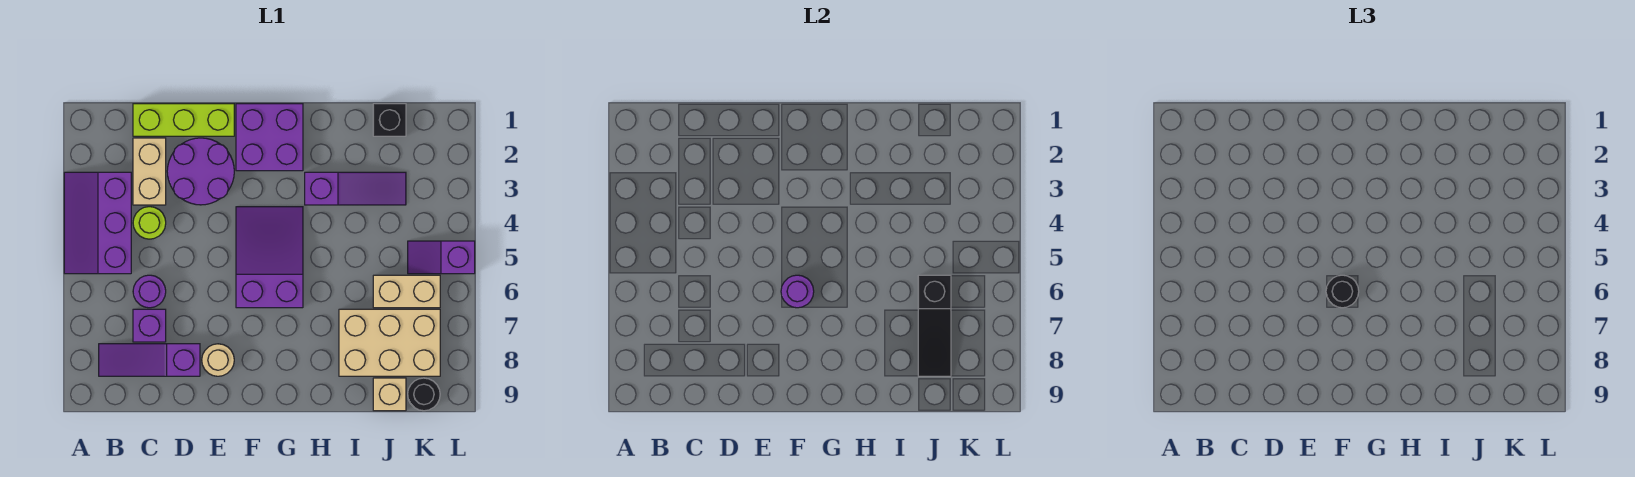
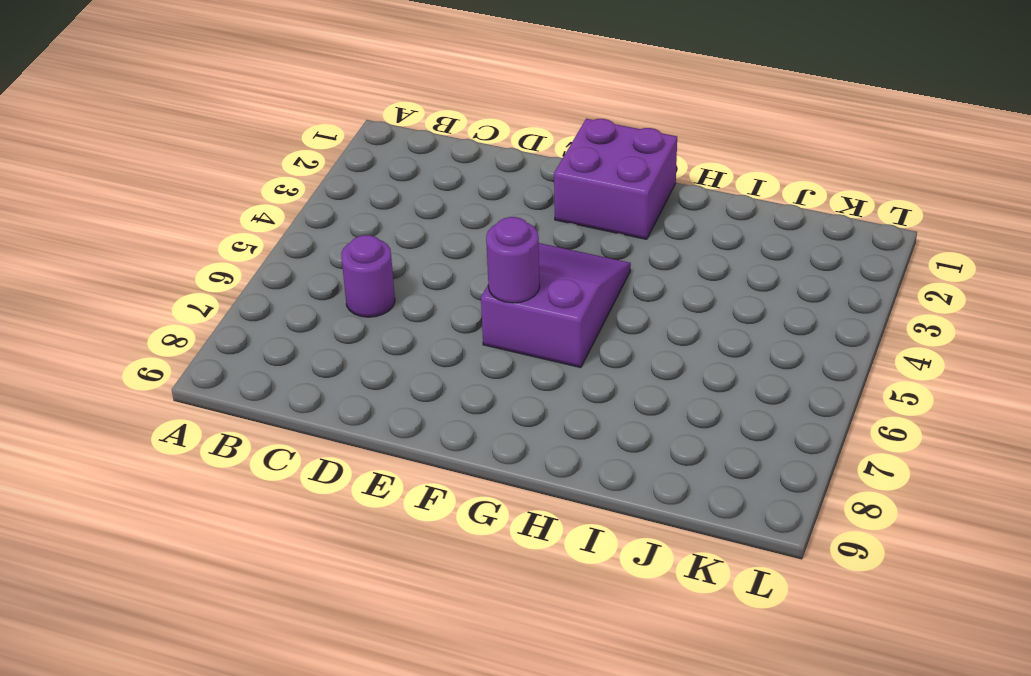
none -> purple slope A3:B5 level 1 top B
none -> purple slope B8:D8 level 1 top D
none -> lime brick C1:E1 level 1

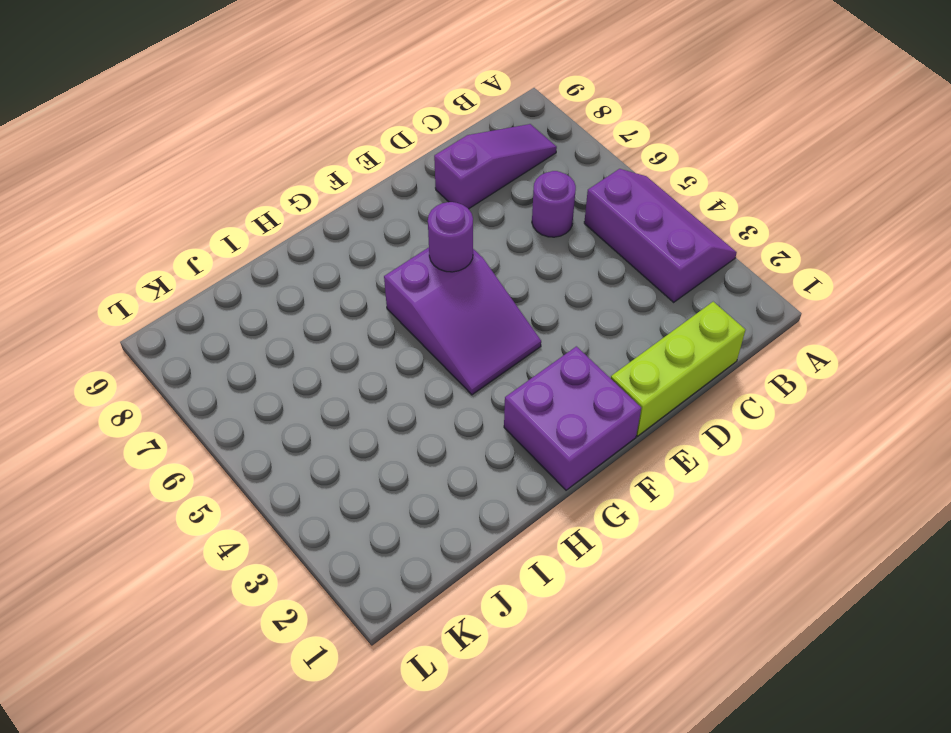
none -> tan brick C2:C3 level 1
none -> lime round brick C4 level 1
none -> purple brick C7 level 1

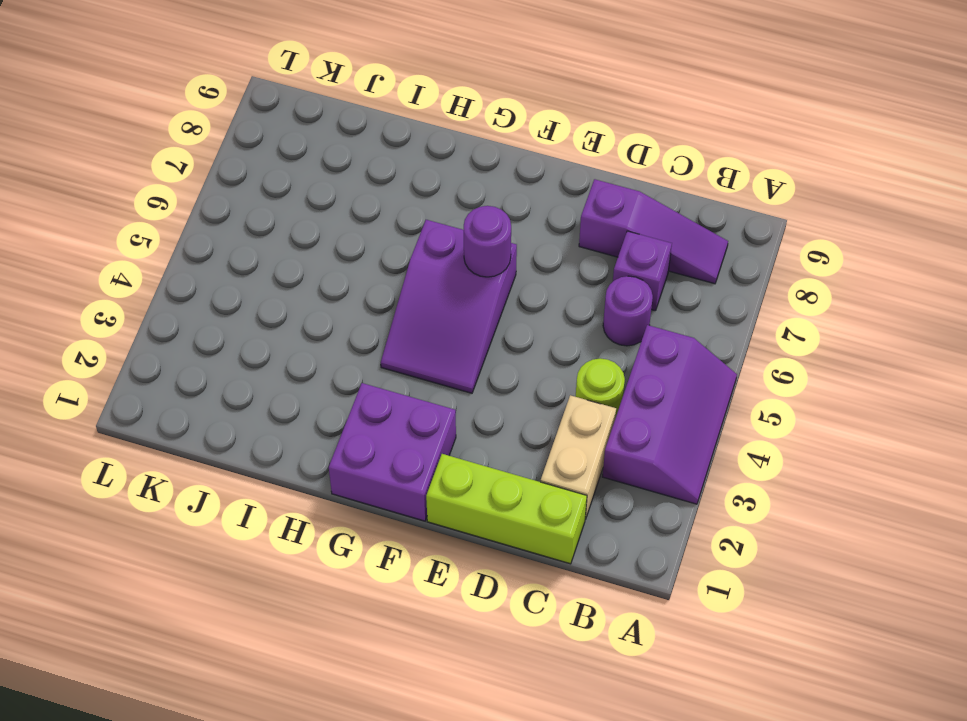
none -> purple round brick D2:E3 level 1
none -> tan round brick E8 level 1
none -> purple slope H3:J3 level 1 top H

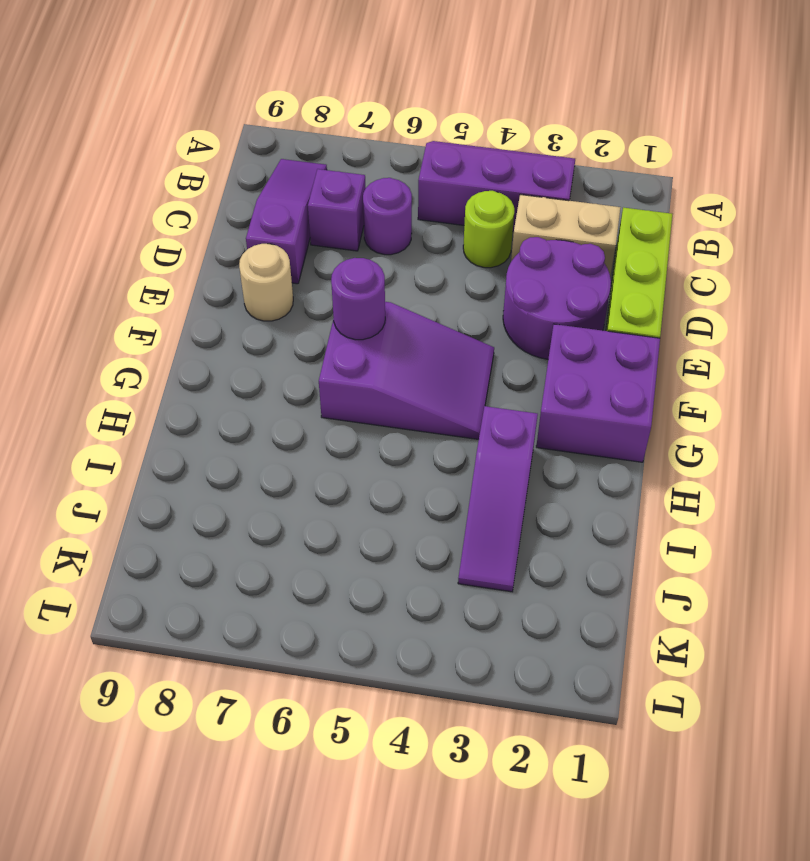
none -> tan brick I7:K8 level 1
none -> black brick J1 level 1
none -> tan brick J6:K6 level 1

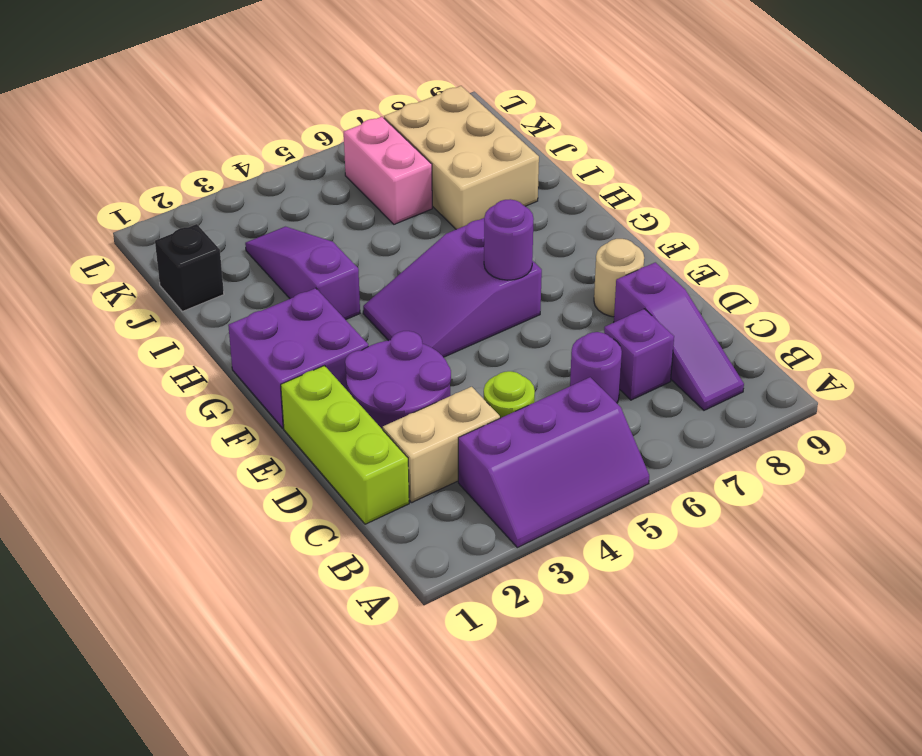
pink brick J6:K6 level 1 -> tan brick J6:K6 level 1
none -> tan brick J9 level 1
none -> purple slope K5:L5 level 1 top L
none -> black round brick K9 level 1

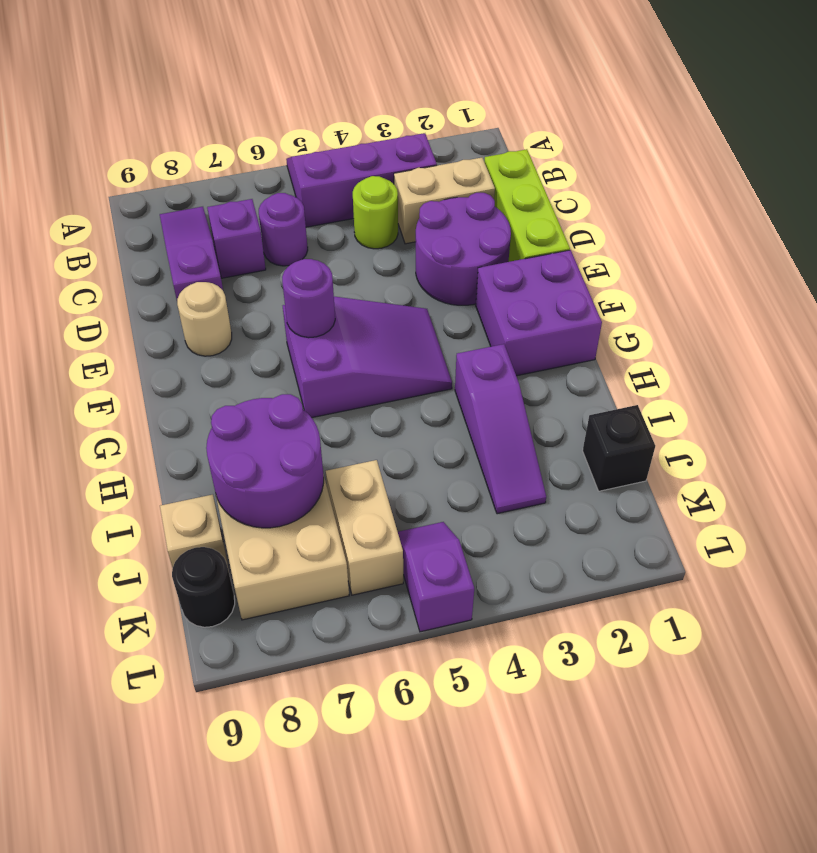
purple round brick I7:J8 level 2 -> black slope J6:J8 level 2 top 6
none -> black round brick F6 level 3

